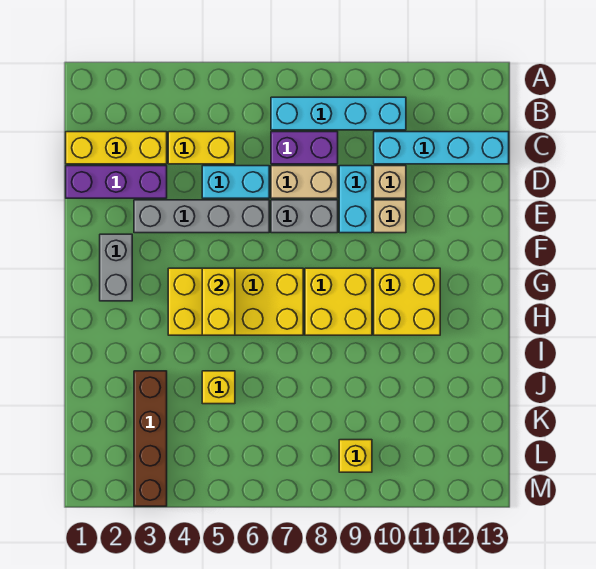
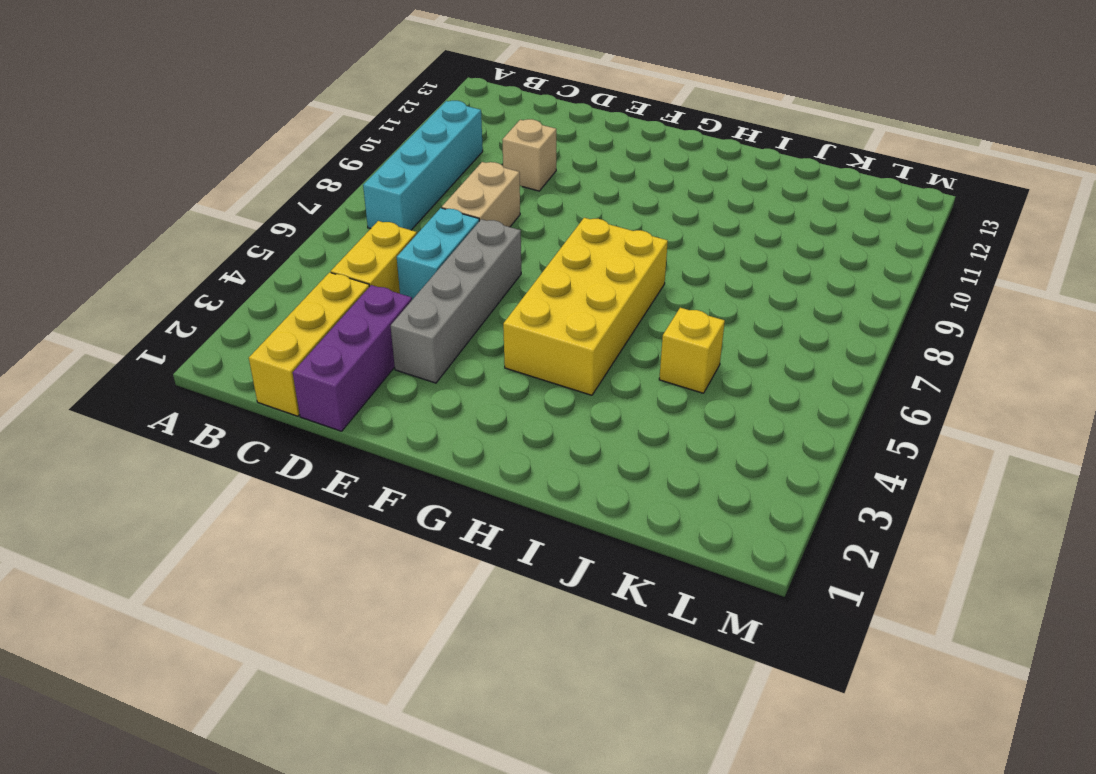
none -> purple brick C7:C8 level 1
none -> cyan brick C10:C13 level 1
none -> cyan brick D9:E9 level 1

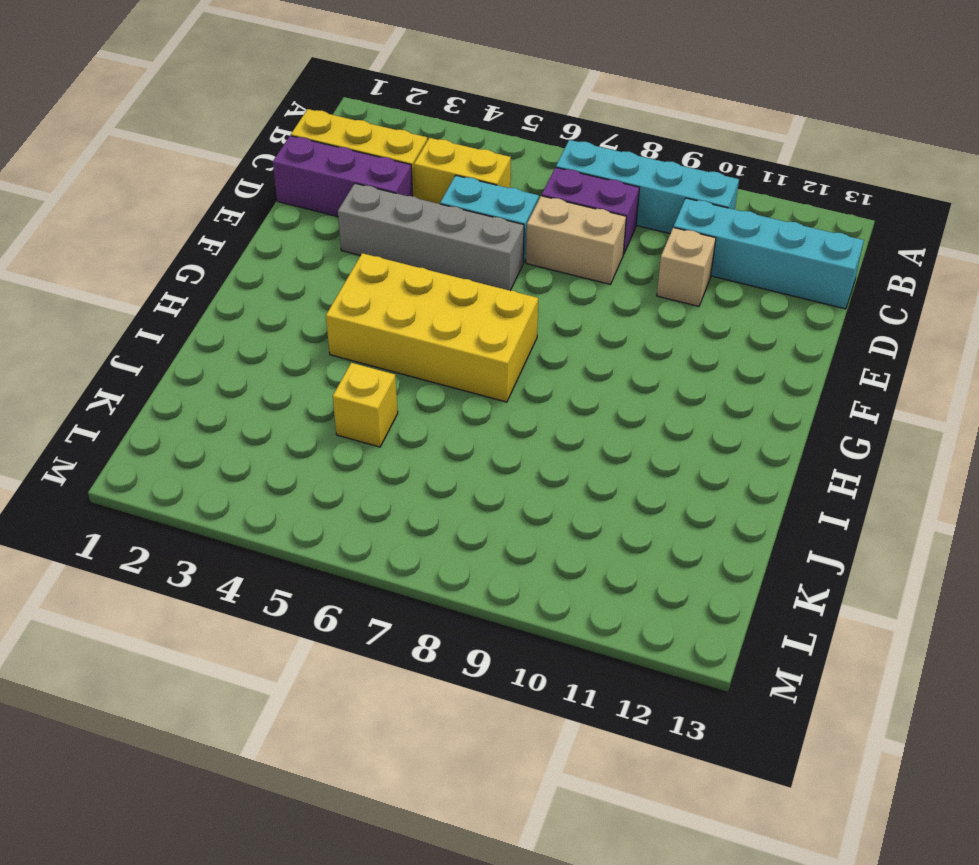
none -> cyan brick D9:E9 level 1
none -> grey brick E7:E8 level 1
none -> tan brick E10 level 1

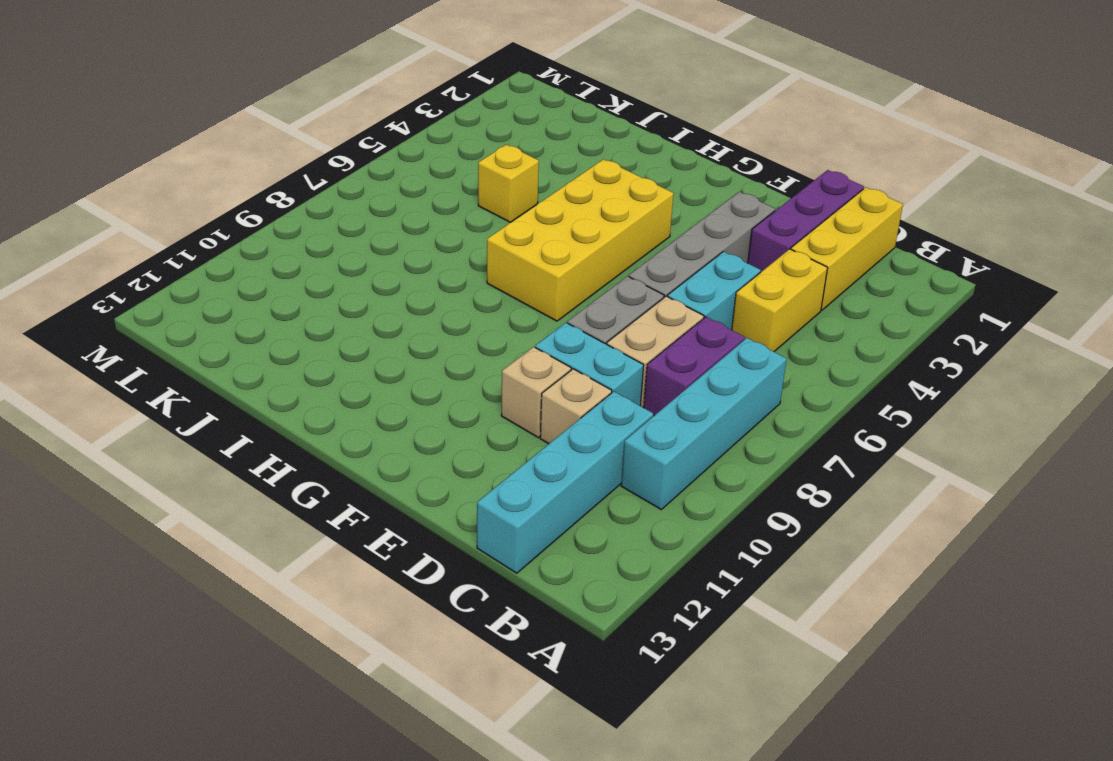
none -> grey brick F2:G2 level 1
none -> yellow brick G8:H9 level 1
none -> yellow brick G10:H11 level 1

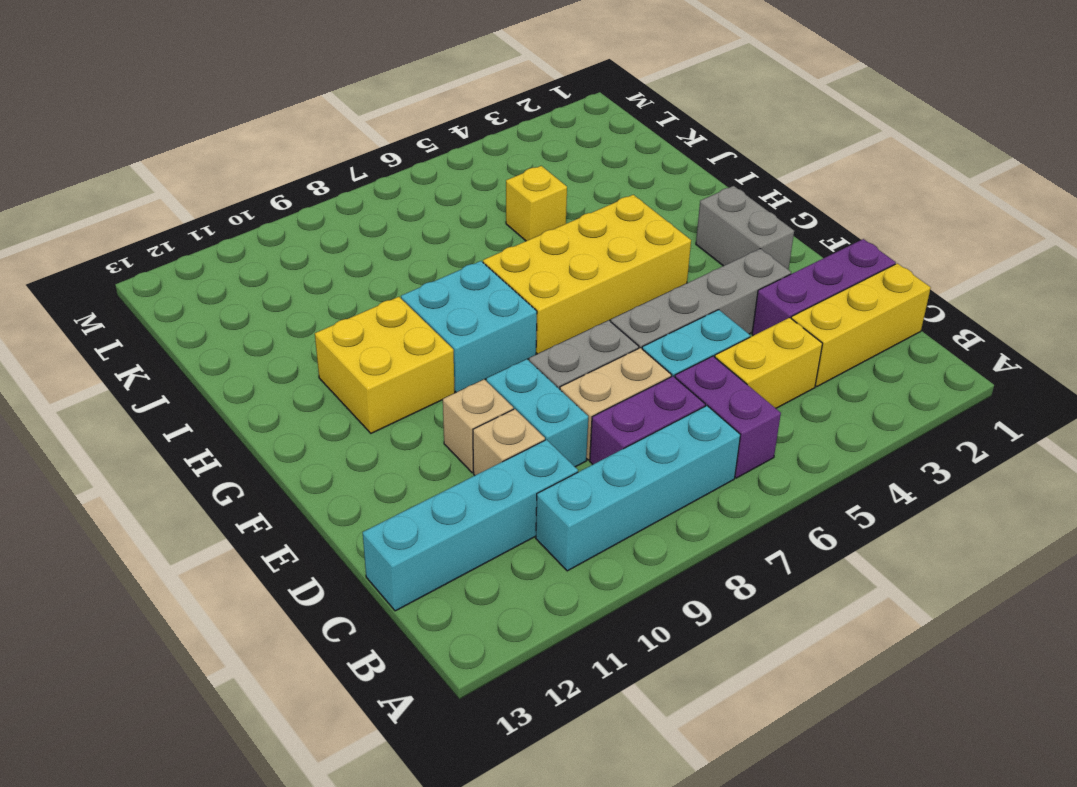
purple brick B6:C6 level 1 -> none
cyan brick G8:H9 level 1 -> yellow brick G8:H9 level 1
none -> brown brick J3:M3 level 1
none -> yellow brick L9 level 1
none -> yellow brick G5:H5 level 2

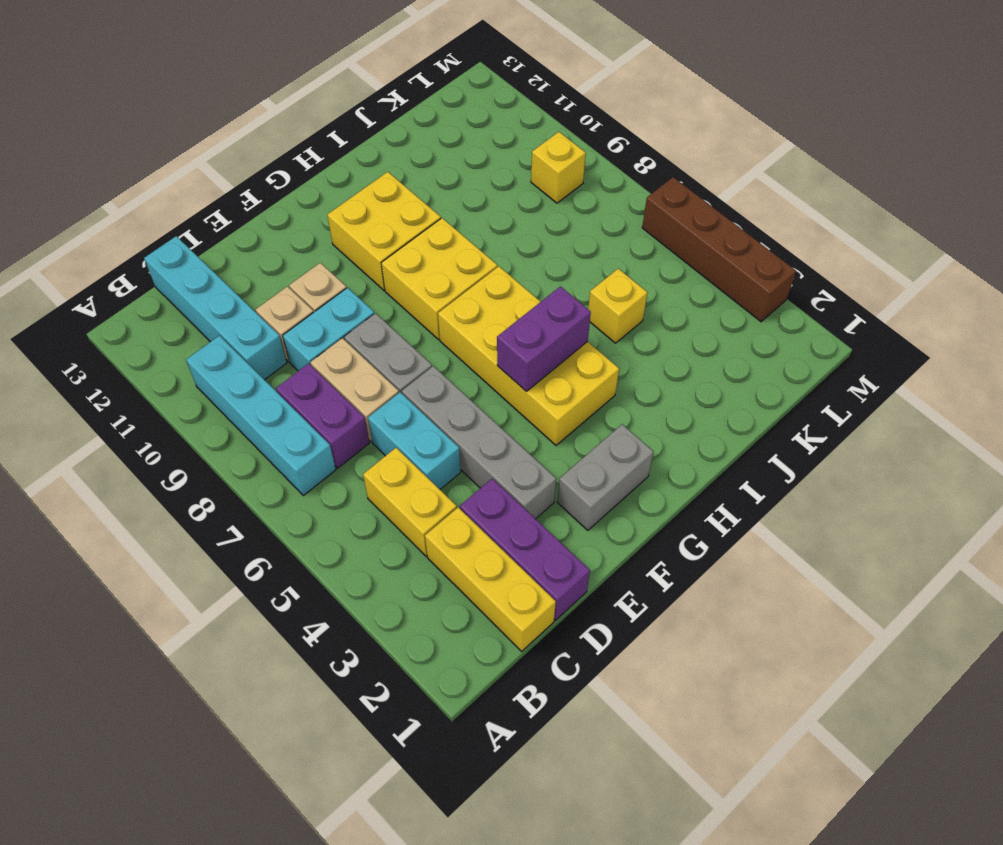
purple brick G5:H5 level 2 -> yellow brick G5:H5 level 2
brown brick M3:M6 level 1 -> brown brick J3:M3 level 1

